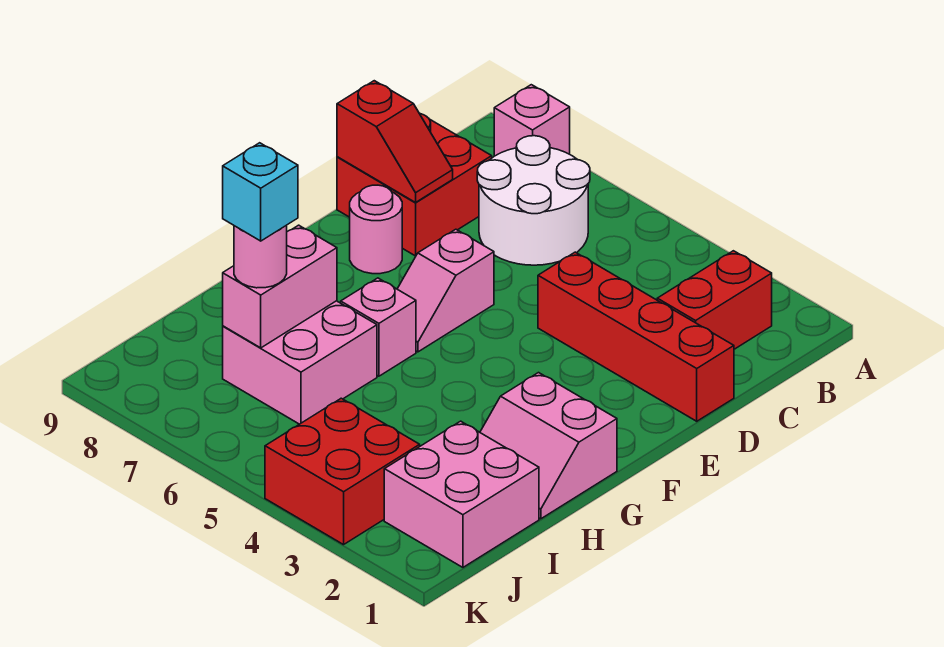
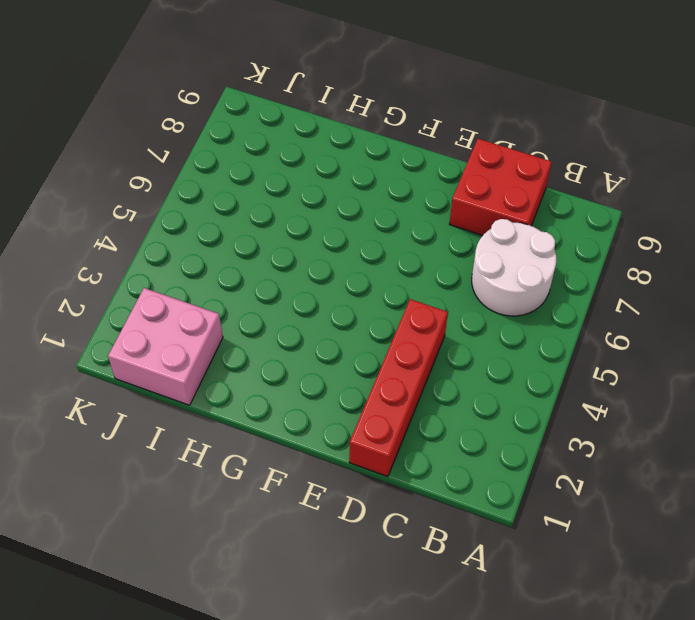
none -> pink brick A8 level 1
none -> red brick B2:C2 level 1
none -> pink slope E6:F6 level 1 top E

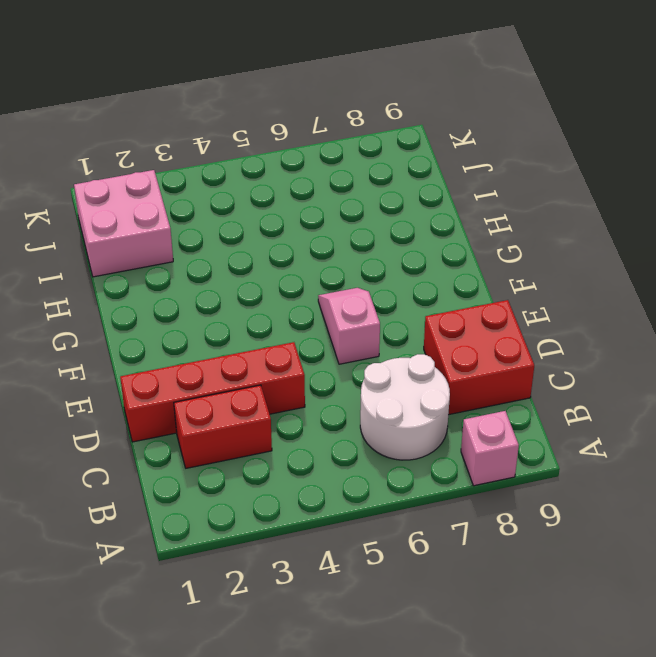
red brick C2:C3 level 1 -> red brick B2:C2 level 1
none -> pink round brick E8 level 1
none -> pink slope G1:H2 level 1 top G
none -> pink brick G6 level 1

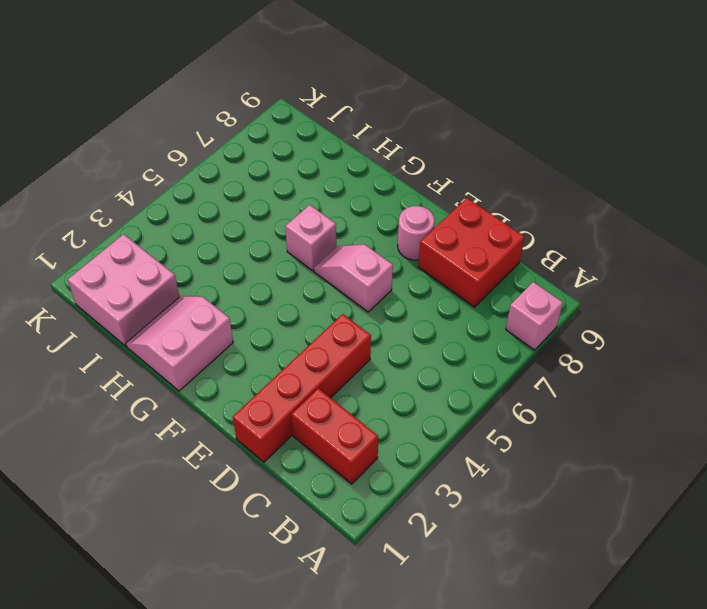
none -> white round brick B6:C7 level 1
none -> pink brick H6:I7 level 1
none -> red brick J3:K4 level 1

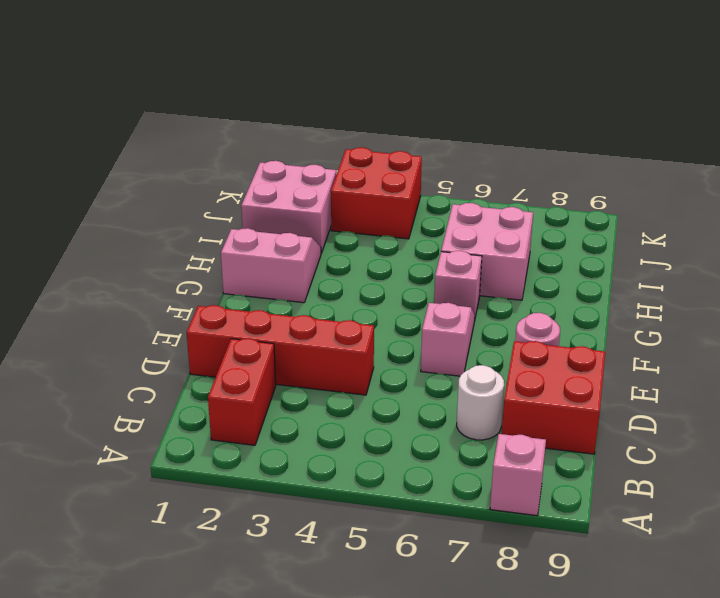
white round brick C7 level 1 -> white round brick B6:C7 level 1
none -> red slope D8:D9 level 2 top 9
none -> pink brick H7:I7 level 2
none -> pink round brick I7 level 3

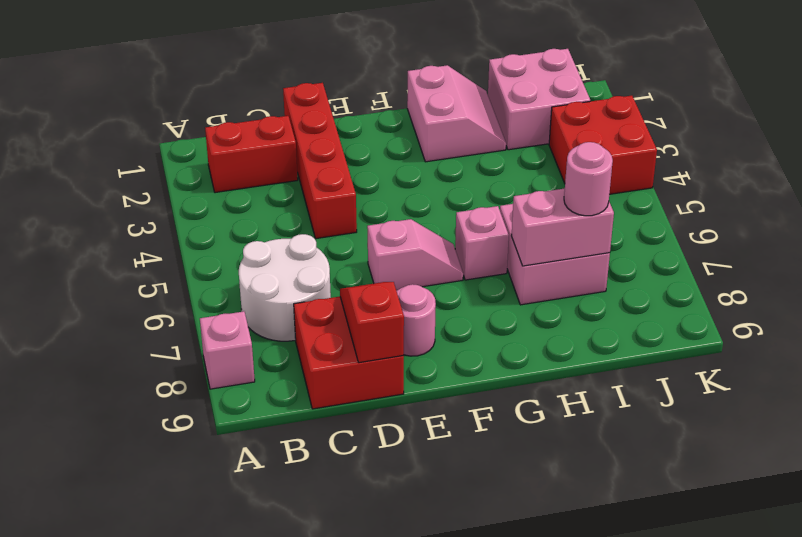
none -> cyan brick I7 level 4

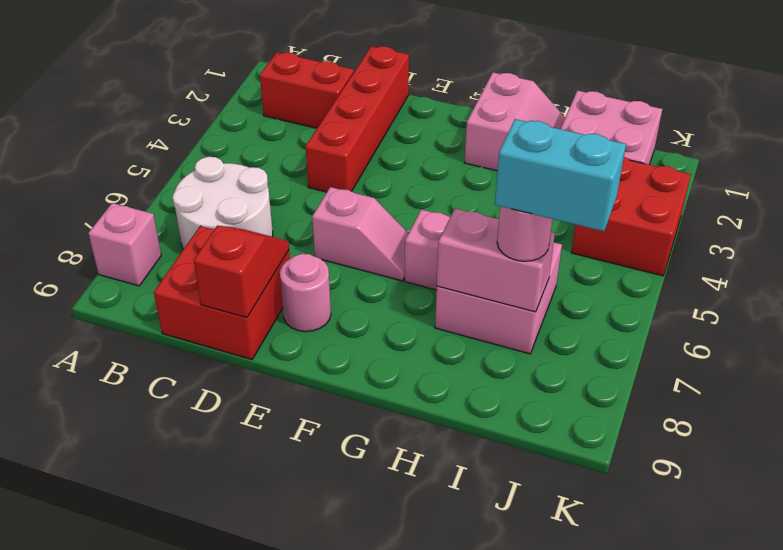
cyan brick I7:J7 level 4 -> cyan brick I7 level 4

